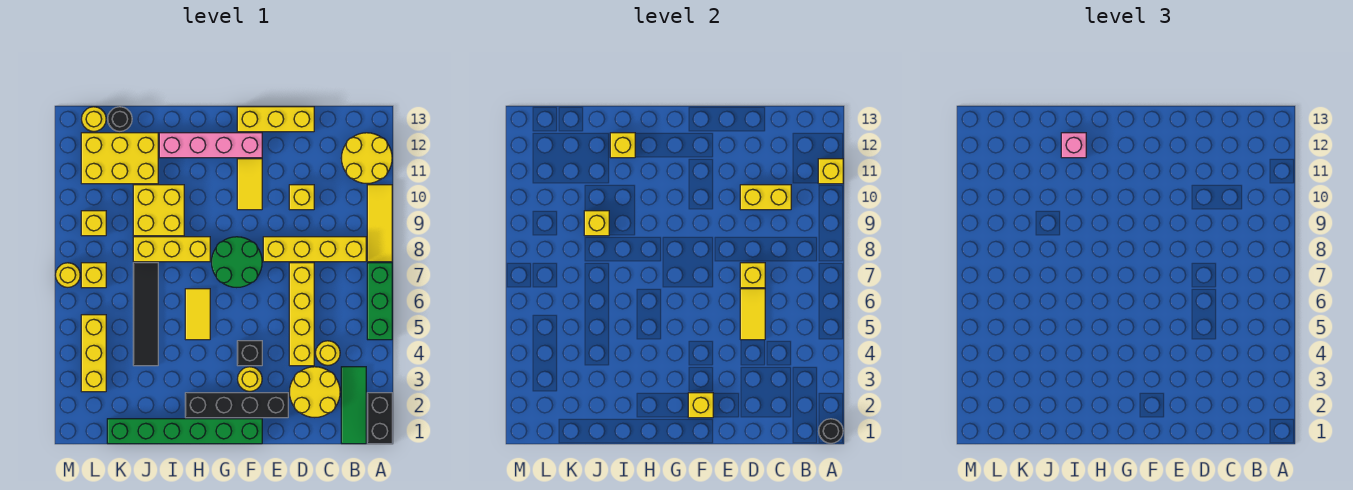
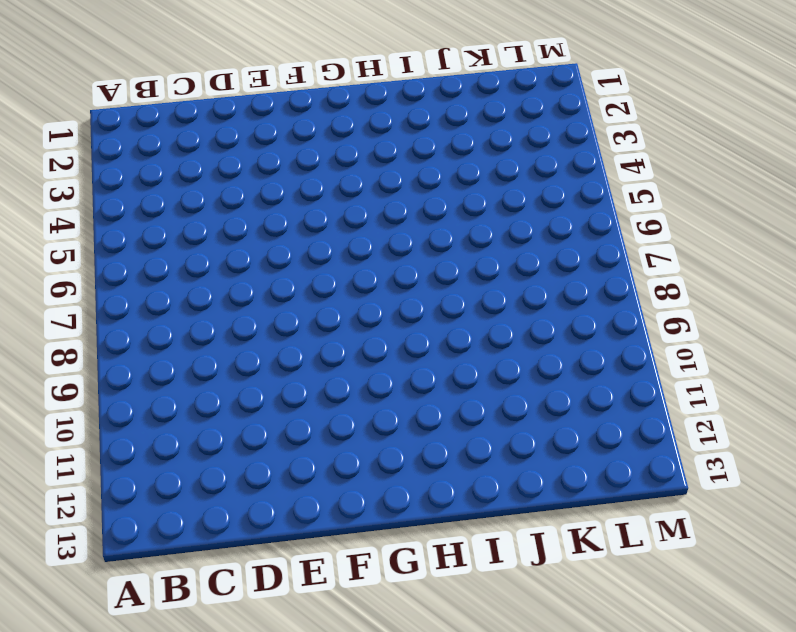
none -> black brick A1:A2 level 1
none -> green brick A5:A7 level 1
none -> yellow tile A8:A10 level 1
none -> yellow round brick A11:B12 level 1

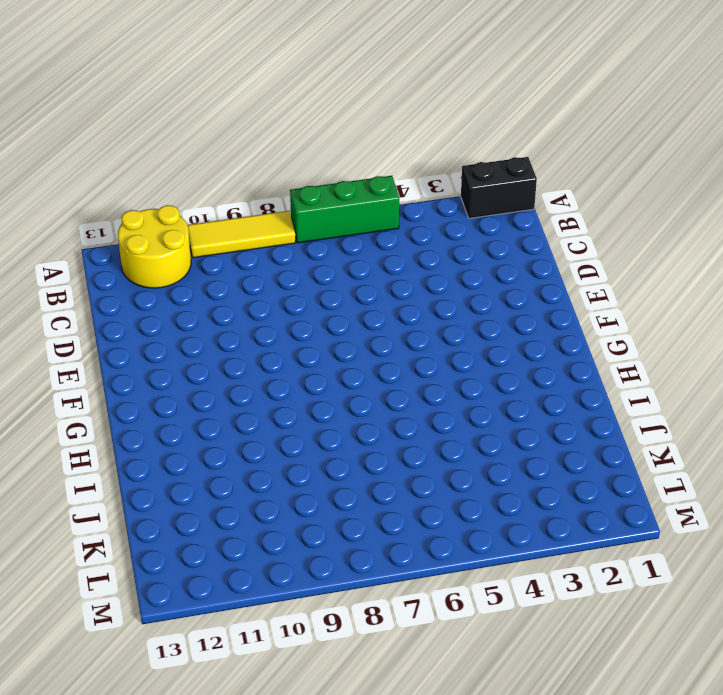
none -> green tile B1:B3 level 1
none -> yellow brick B8:E8 level 1
none -> yellow round brick C2:D3 level 1
none -> yellow round brick C4 level 1

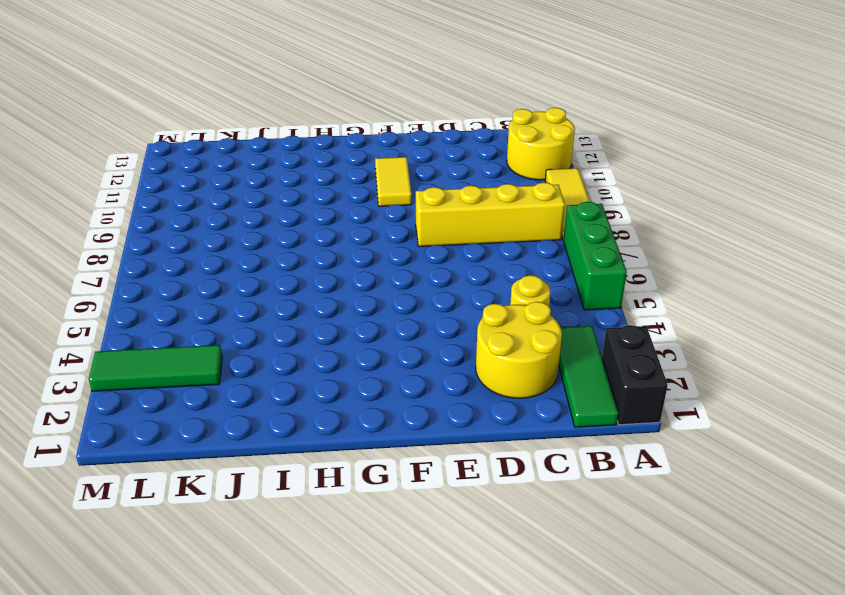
green tile K3:M3 level 1 -> yellow brick L3:L5 level 1
none -> yellow brick D4:D7 level 1
none -> yellow brick D10 level 1
none -> yellow brick D13:F13 level 1
none -> black brick E2:H2 level 1

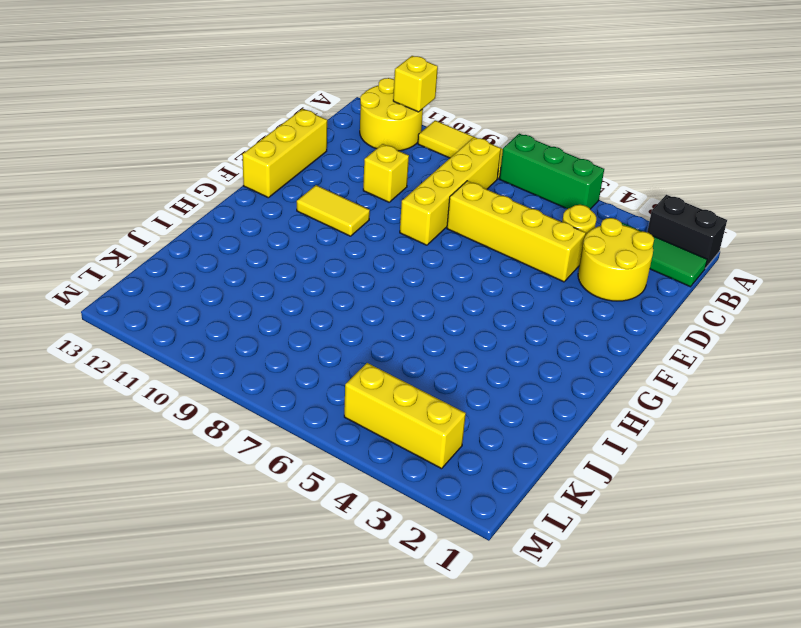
none -> black brick E2:H2 level 1
none -> green brick F1:K1 level 1
none -> yellow round brick F3 level 1
none -> black brick F4 level 1

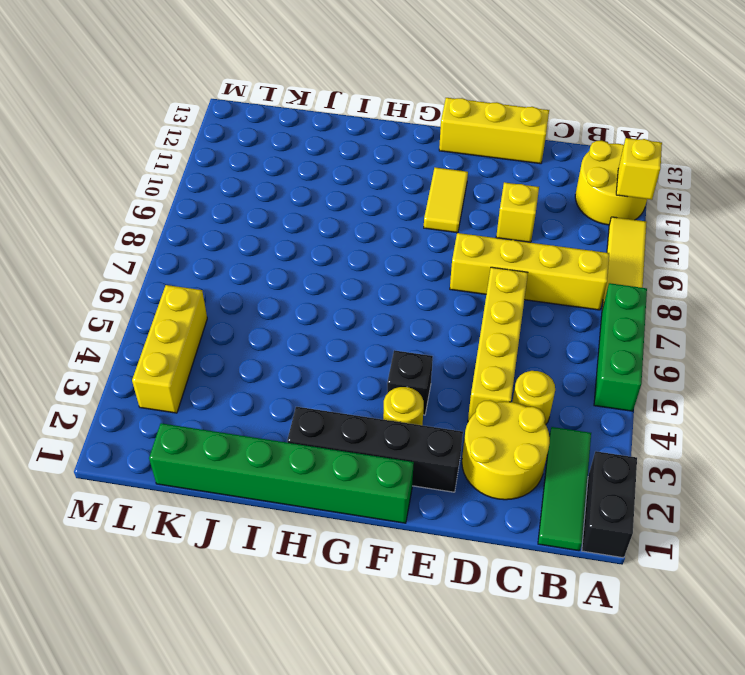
none -> green round brick F7:G8 level 1
none -> pink brick F12:I12 level 1
none -> yellow tile H5:H6 level 1
none -> yellow brick H8:J8 level 1

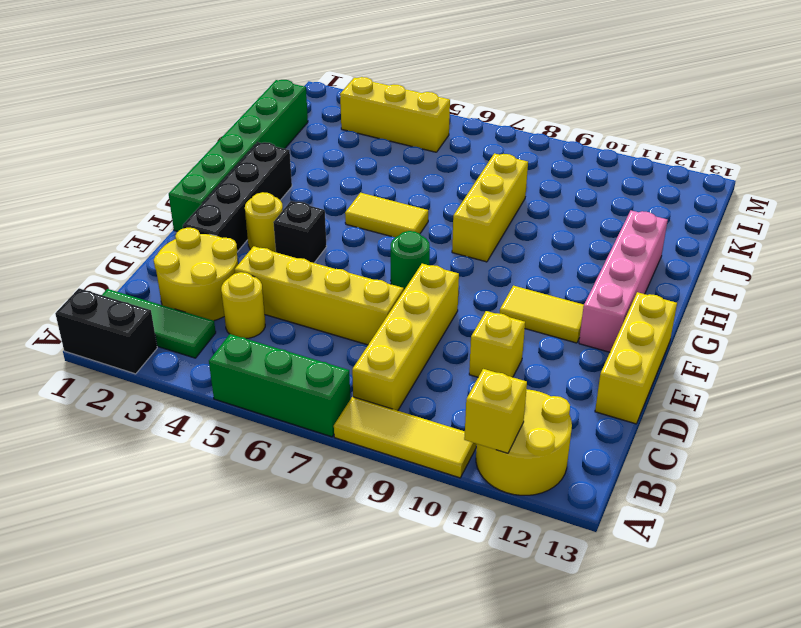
green round brick F7 level 1 -> green round brick F7:G8 level 1
none -> yellow brick I9:J10 level 1
none -> black tile J4:J7 level 1
none -> yellow brick J11:L12 level 1
none -> black round brick K13 level 1

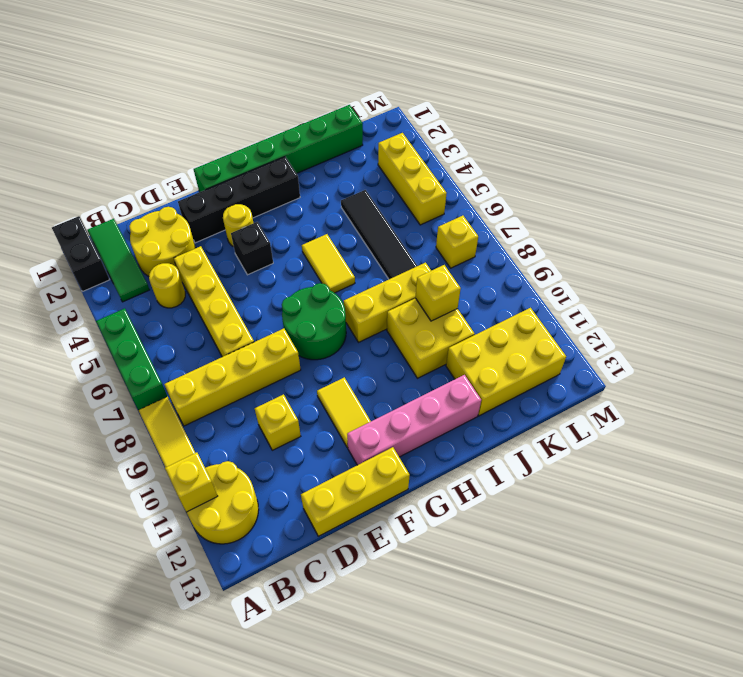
none -> black round brick K13 level 1
none -> yellow brick L9 level 1
none -> yellow round brick L13 level 1
none -> yellow round brick M7 level 1

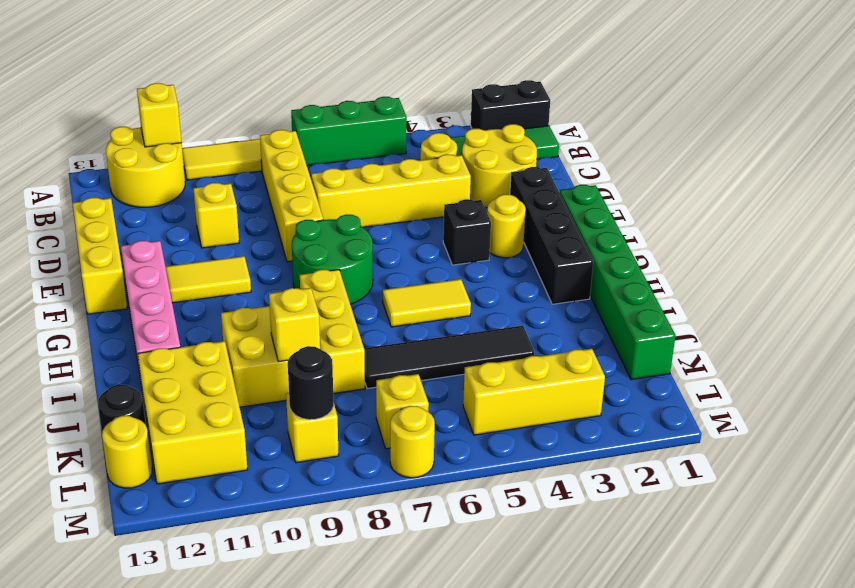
black round brick L9 level 2 -> black round brick A1 level 2
none -> yellow brick C10:D10 level 2
none -> yellow tile D5:D6 level 2
none -> yellow brick D7 level 2
none -> yellow brick F2 level 2

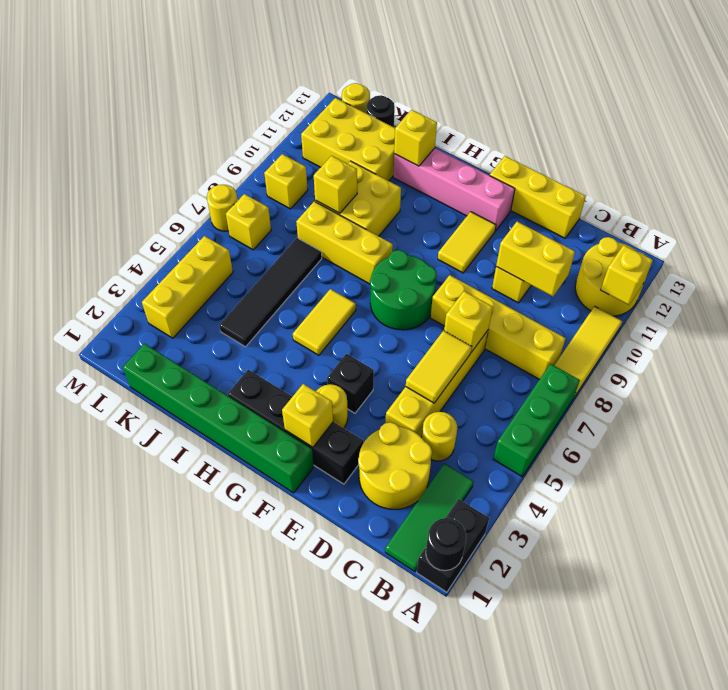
none -> pink brick I12 level 3

